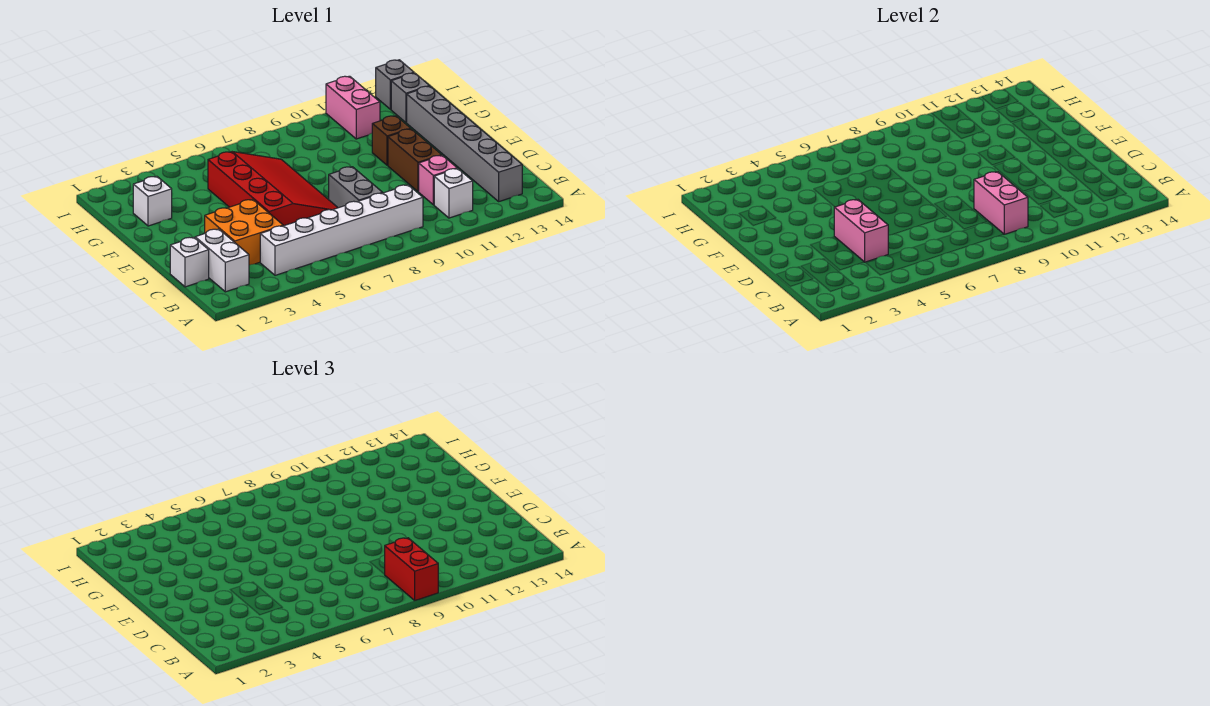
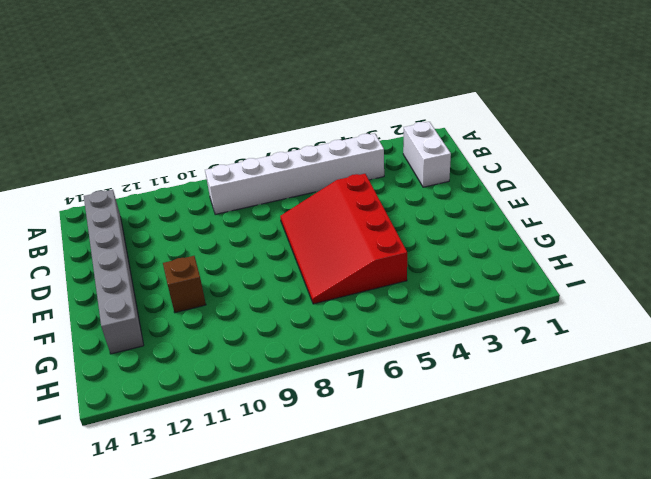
none -> white brick B11 level 1
none -> white brick C1 level 1
none -> orange brick C3:D4 level 1

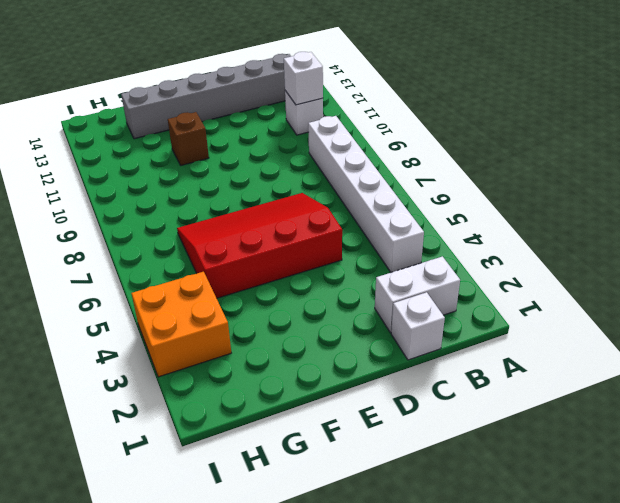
white brick B11 level 2 -> white brick G2 level 1
orange brick H3:I4 level 1 -> orange brick C3:D4 level 1
none -> grey brick C8:D8 level 1
none -> pink brick C11 level 1
none -> brown brick D11:E11 level 1

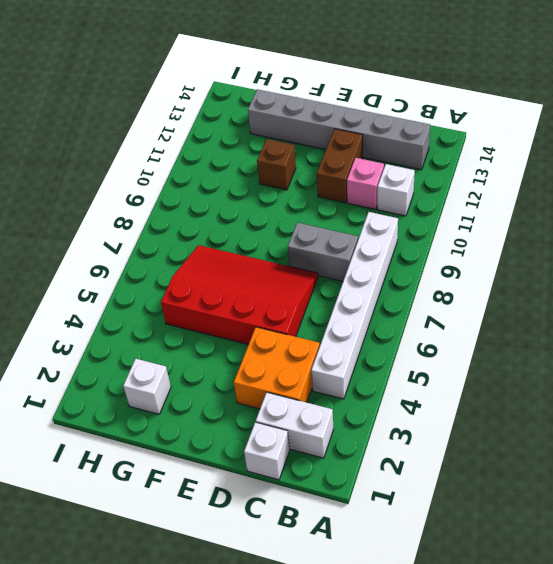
brown brick D11:D12 level 1 -> brown brick D11:E11 level 1
none -> pink brick H11:I11 level 1
none -> grey brick H13 level 1
none -> grey brick I13 level 1

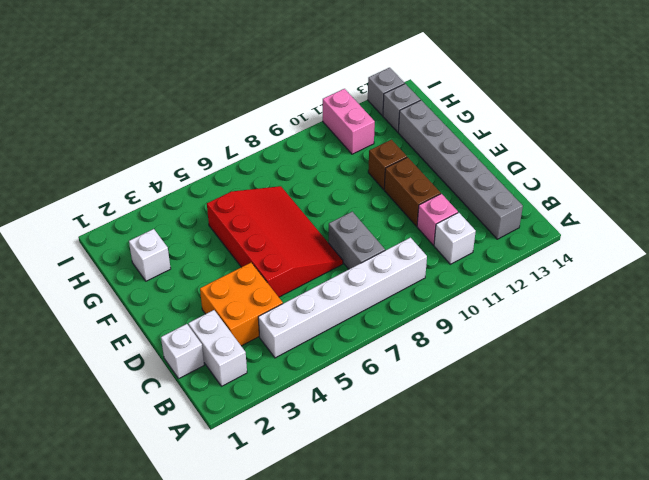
none -> pink brick B9:C9 level 2
none -> pink brick C4:D4 level 2
none -> red brick A9:B9 level 3

